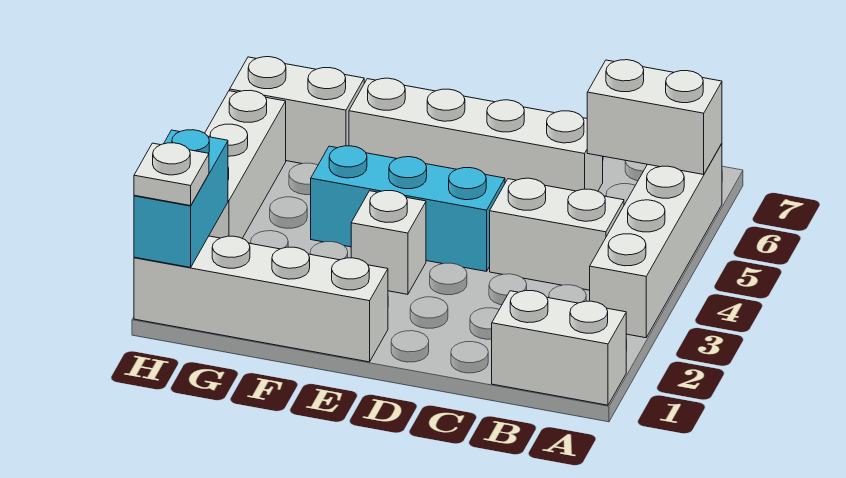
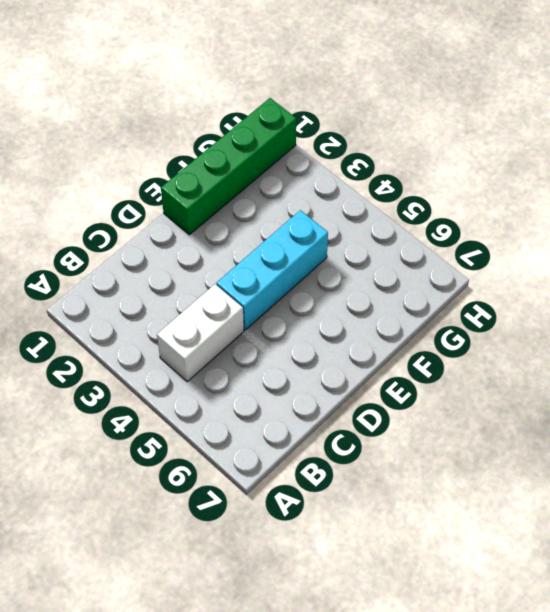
green brick E1:H1 level 1 -> white brick E1:H1 level 1
none -> white brick A1:B1 level 1
none -> white brick A3:A6 level 1
none -> white brick C6:F6 level 1

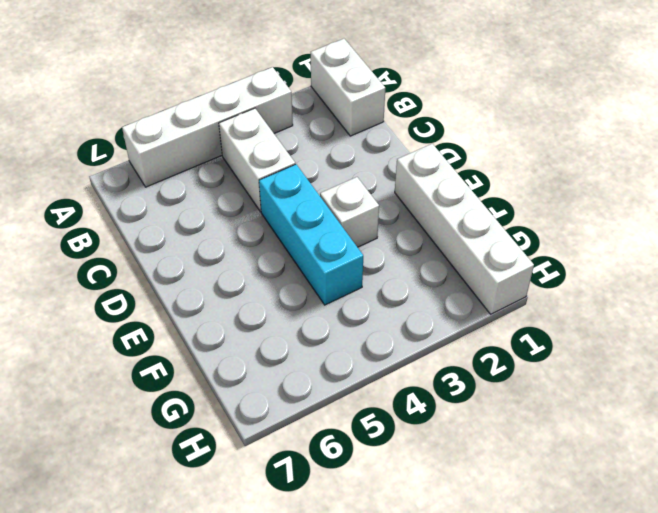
none -> white brick C6:F6 level 1
none -> white brick G6:H6 level 1
none -> white brick H3:H5 level 1

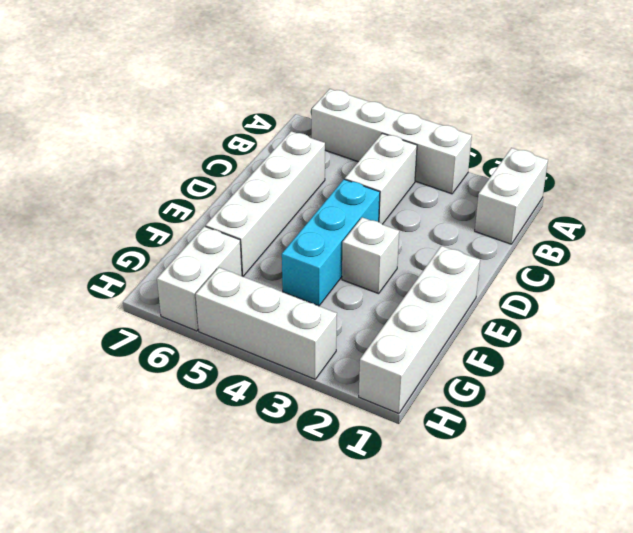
none -> white brick A6:B6 level 2
none -> cyan brick H1:H2 level 2
none -> white plate H1 level 3

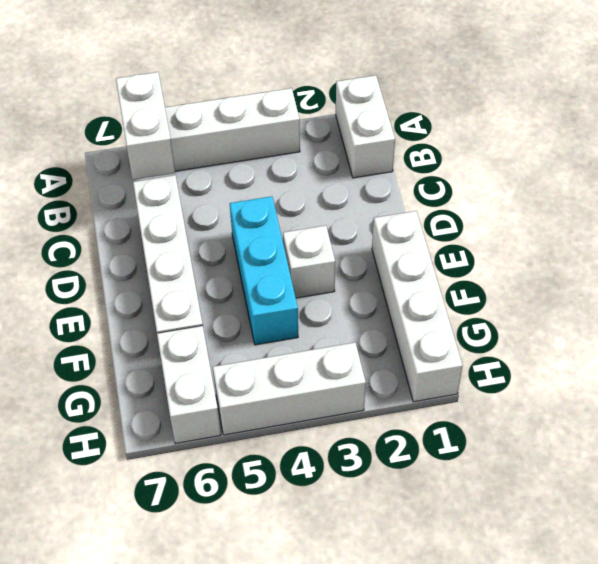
none -> white brick B4:C4 level 1
none -> cyan brick H1:H2 level 2
none -> white plate H1 level 3

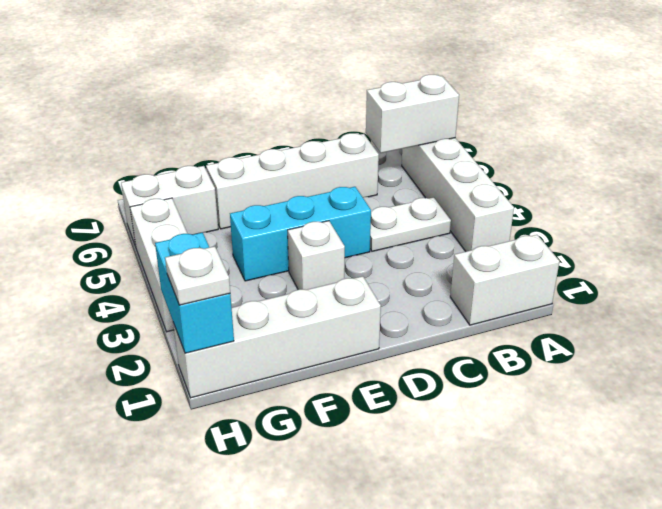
white plate B4:C4 level 1 -> white brick B4:C4 level 1

